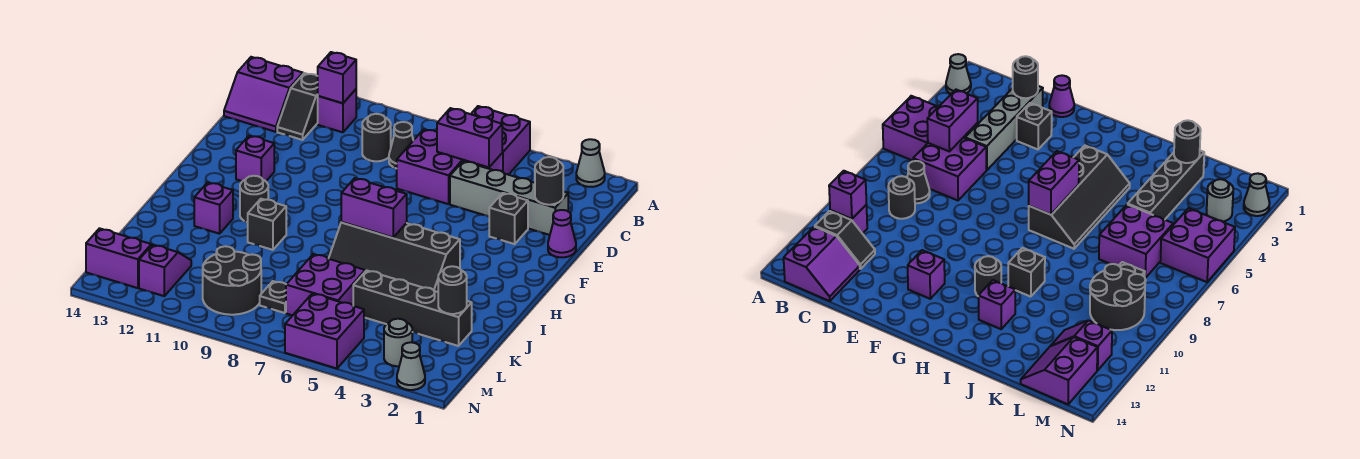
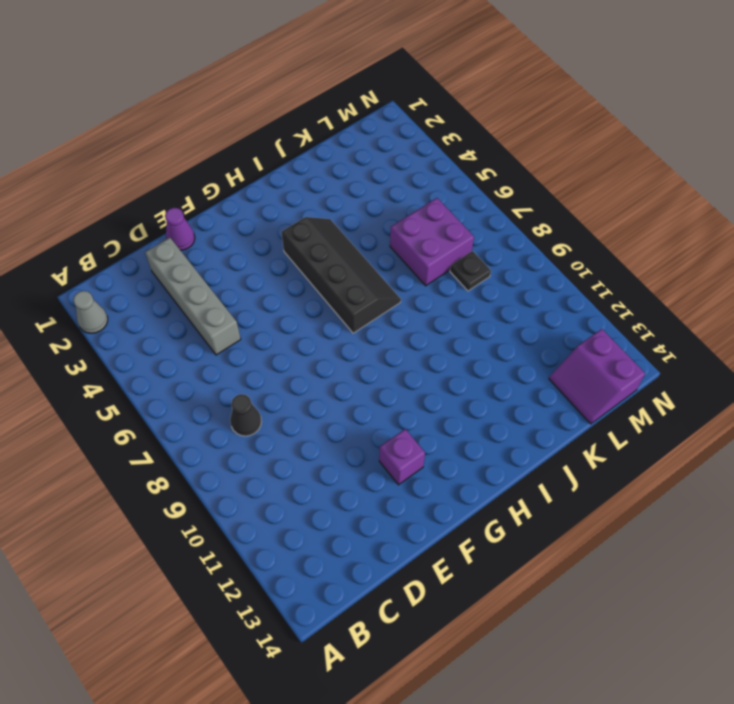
none -> purple brick A5:B6 level 1
none -> purple brick B11 level 1
none -> black slope B12:C12 level 1 top B
none -> purple slope B13:C14 level 1 top B

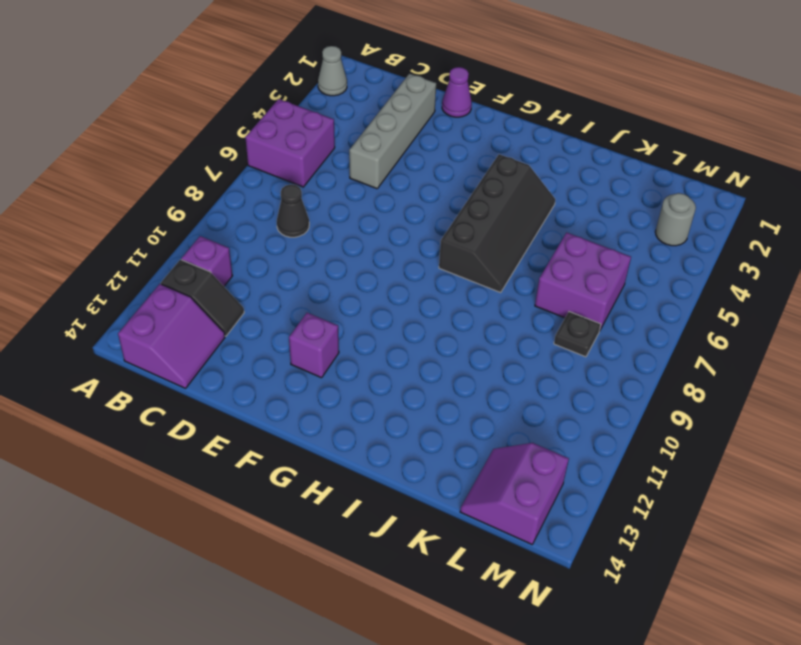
none -> purple brick C6:D7 level 1
none -> black round brick C9 level 1
none -> black brick E3 level 1
none -> black round brick H11 level 1

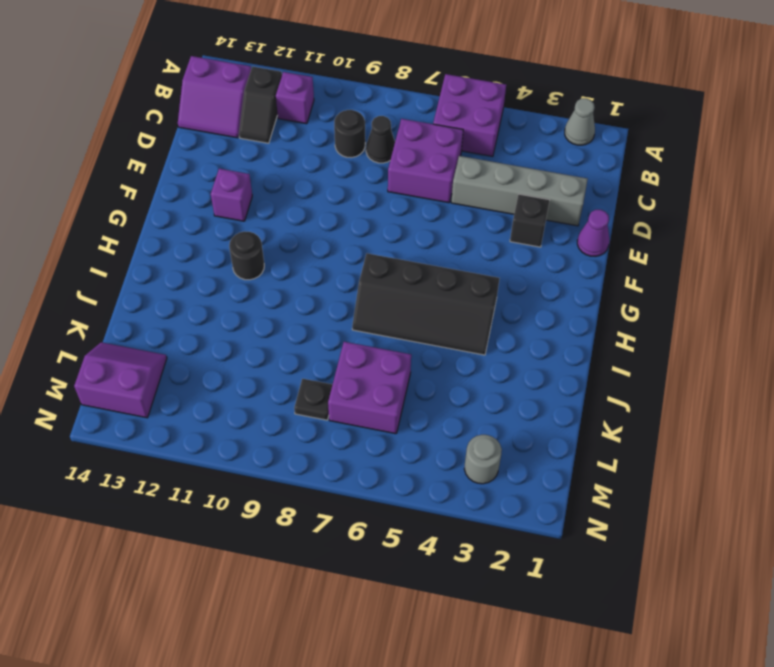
none -> black brick I10 level 1
none -> purple brick I12 level 1
none -> black brick K2:K5 level 1
none -> black round brick L9:M10 level 1

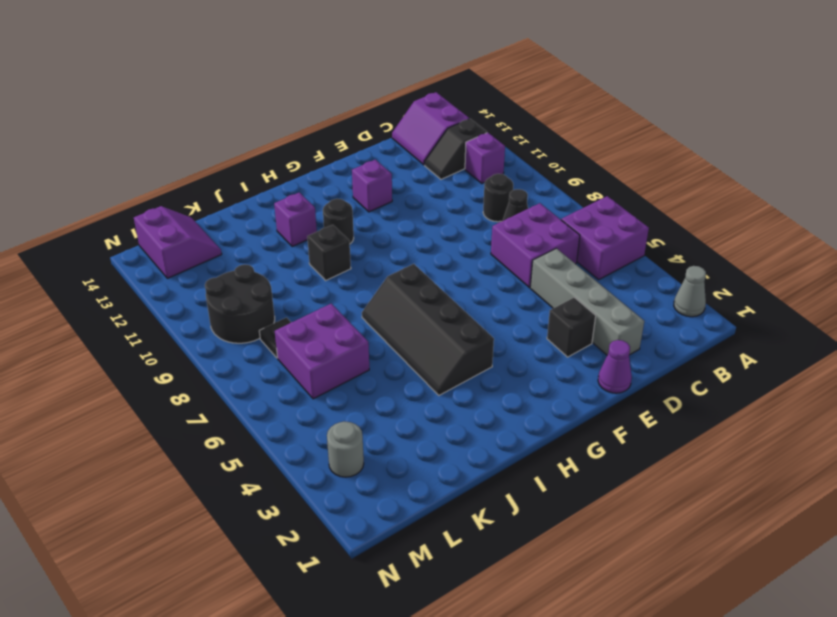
none -> black brick K2:K5 level 1
none -> purple slope L12:M12 level 1 top M
none -> purple brick M5:N6 level 1
none -> grey cone N2 level 1

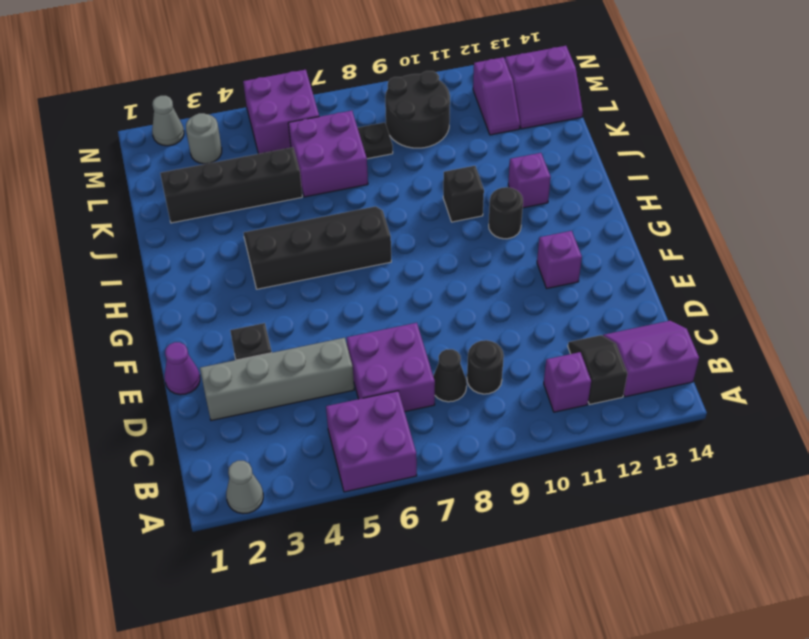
none -> purple brick B11 level 2
none -> purple brick C5:C6 level 2
none -> black round brick D2 level 2
none -> purple brick H6:H7 level 2

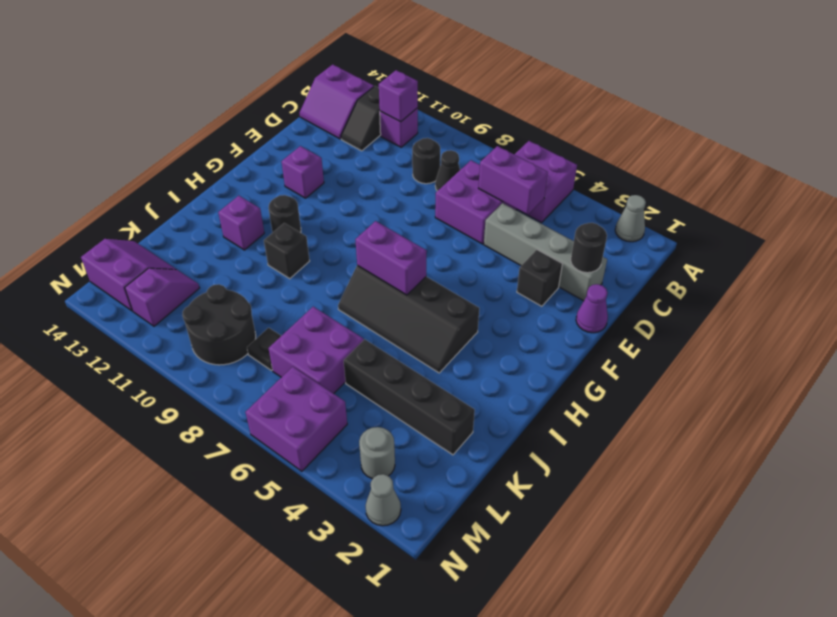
none -> black round brick K2 level 2

